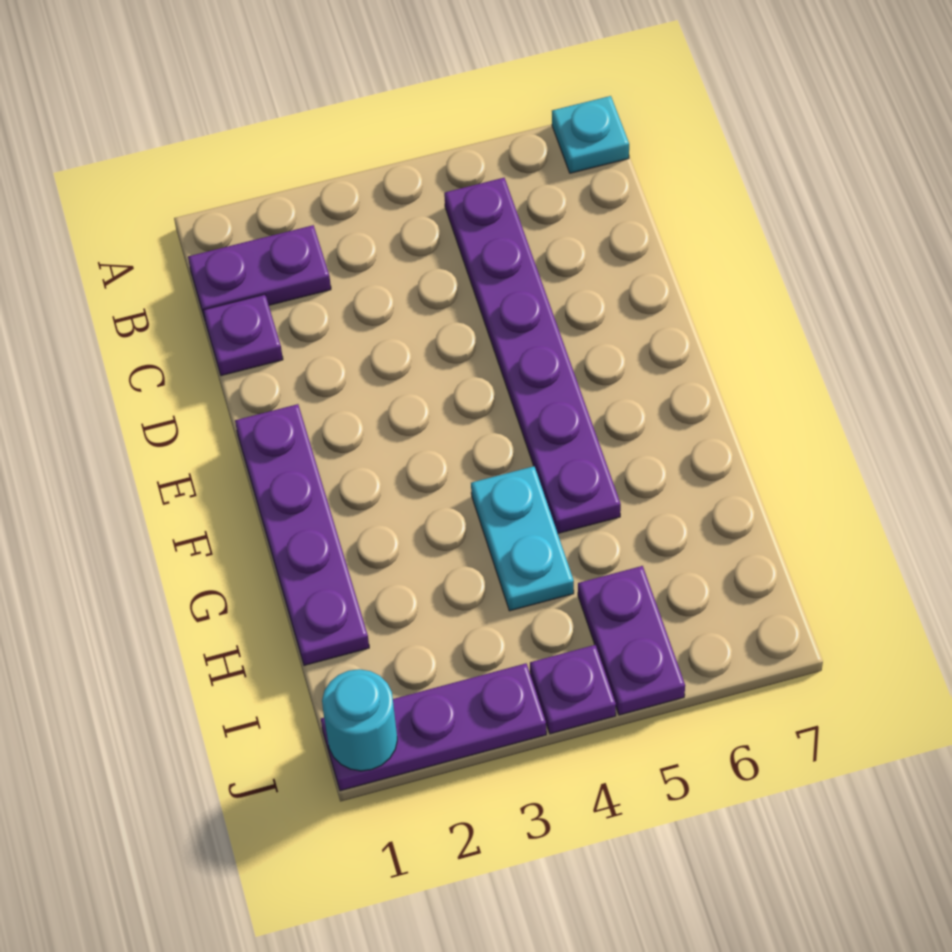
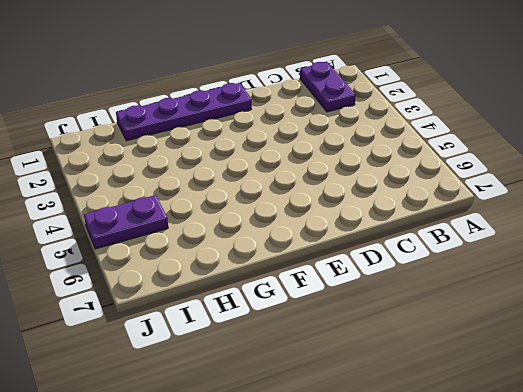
none -> cyan plate A7 level 1
none -> purple plate B5:G5 level 1

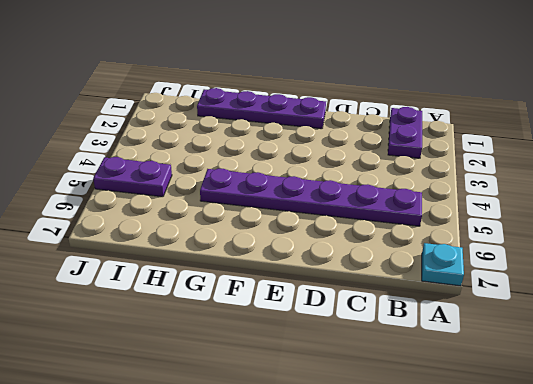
none -> purple plate C1 level 1
none -> cyan plate G4:H4 level 1

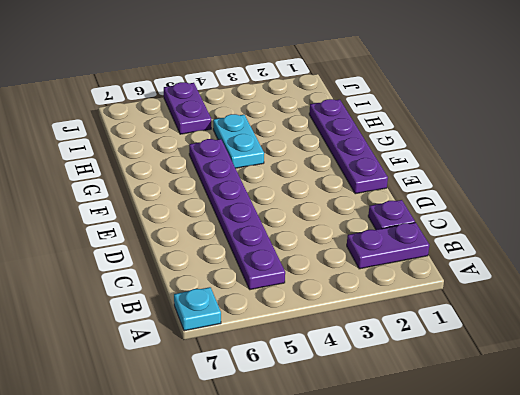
none -> purple plate J1:J3 level 1
none -> purple plate J4 level 1

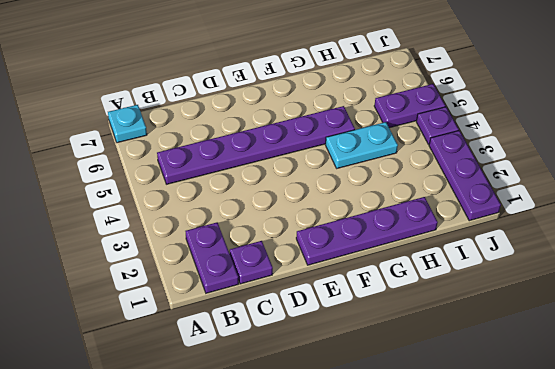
none -> cyan round brick J1 level 2

